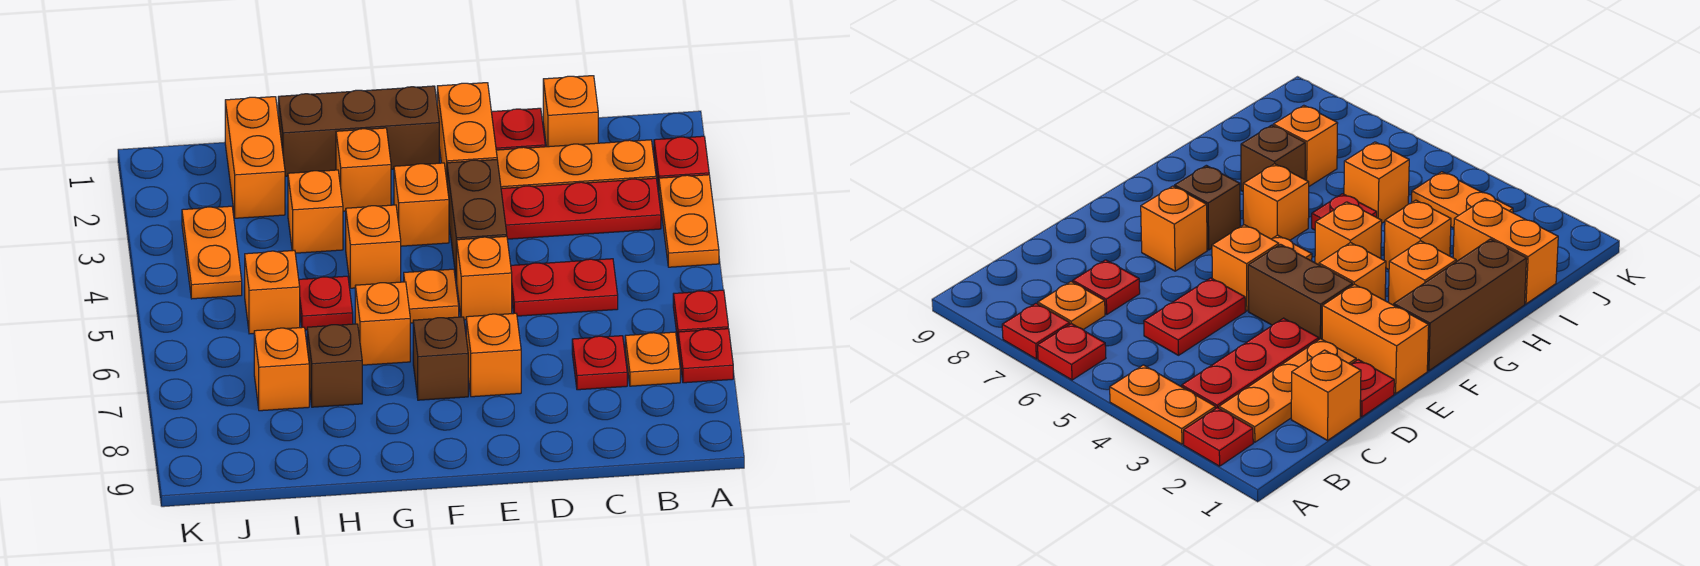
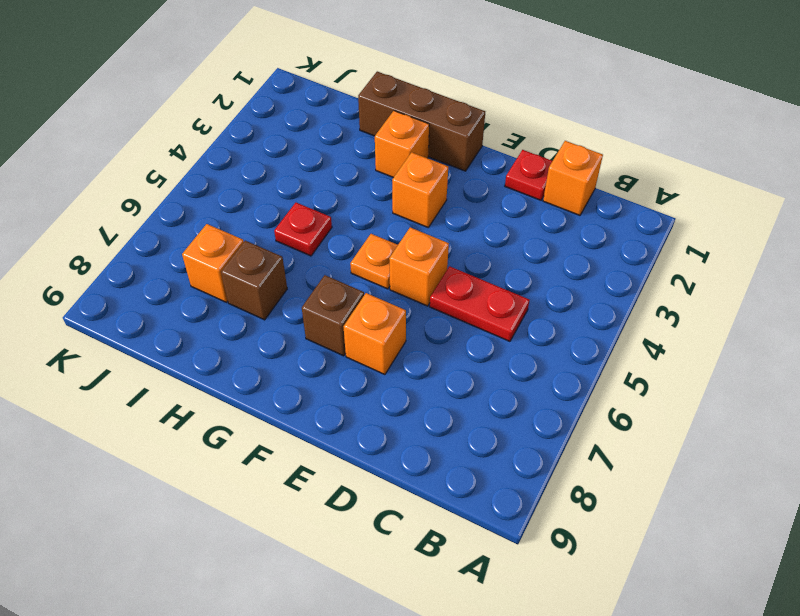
none -> red plate A2 level 1
none -> orange plate A3:A4 level 1
none -> red plate A6 level 1

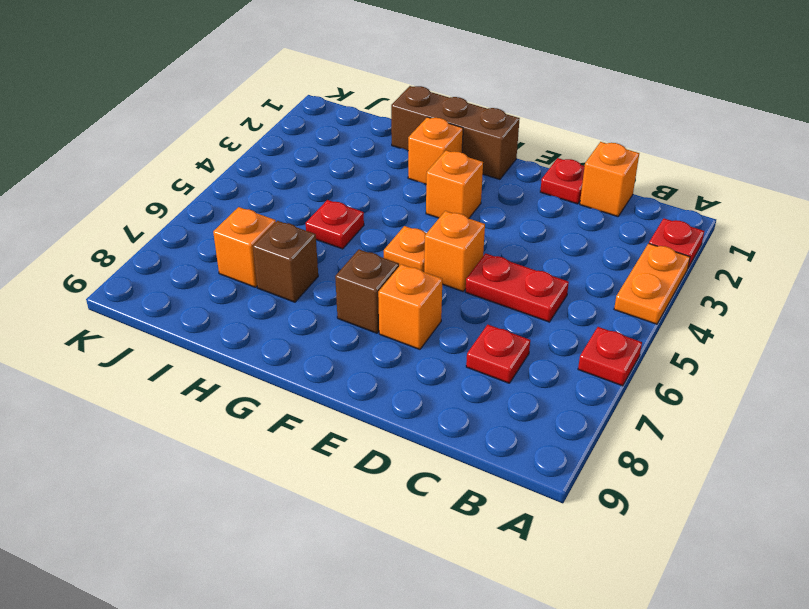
none -> red plate A7 level 1
none -> orange plate B2:D2 level 1
none -> red plate B3:D3 level 1

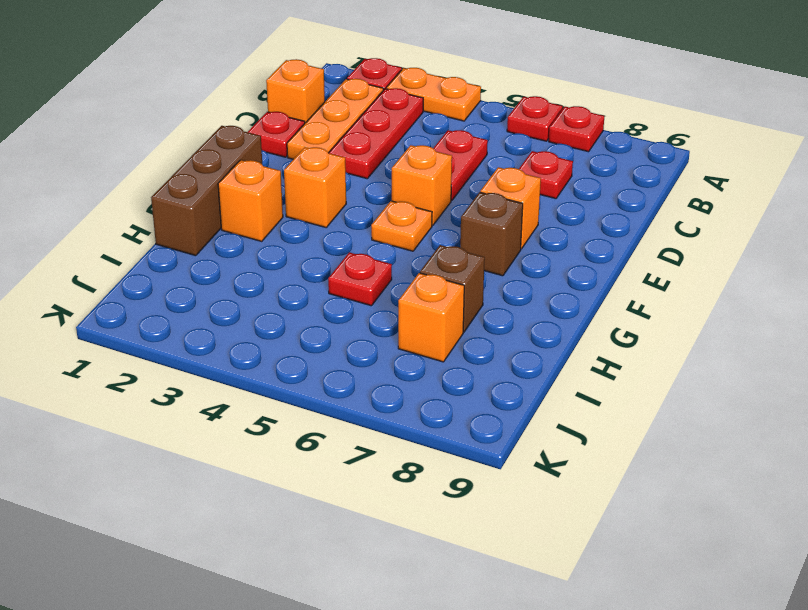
none -> orange plate B7 level 1
none -> orange brick E1:E2 level 1
none -> brown brick E3:E4 level 1

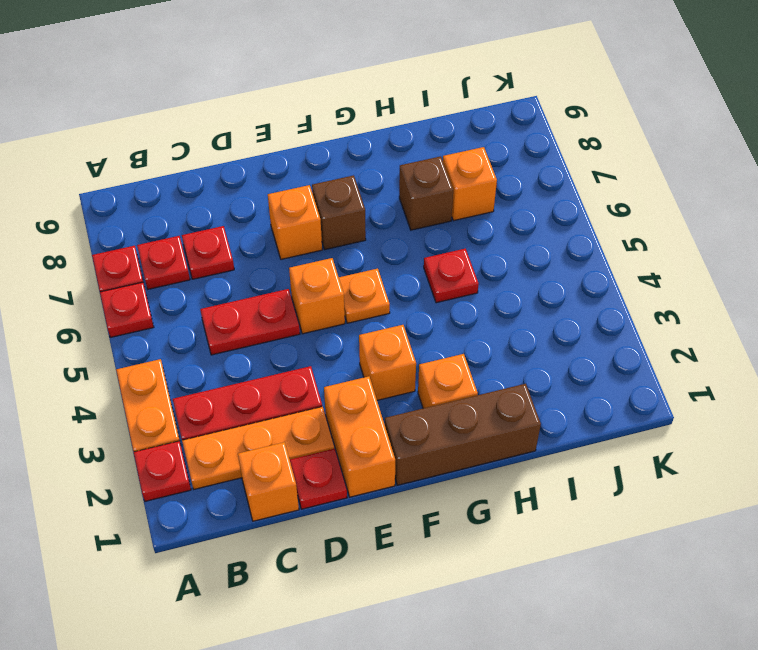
red plate B7 level 1 -> orange plate B7 level 1
none -> brown brick E3:E4 level 1
none -> orange brick G4 level 1
none -> orange brick G6 level 1

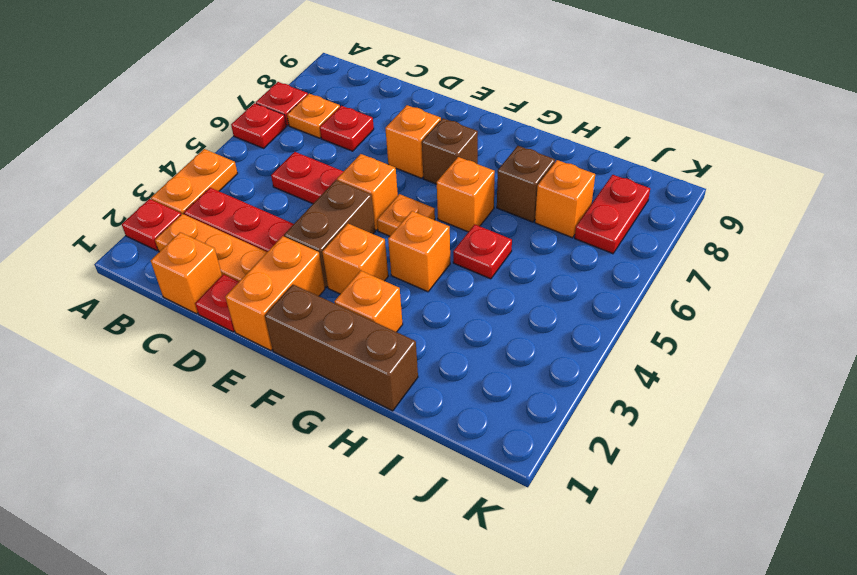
red plate J7:J8 level 1 -> none
none -> orange brick H3 level 1
none -> orange brick I1:I2 level 1
none -> orange brick I5 level 1

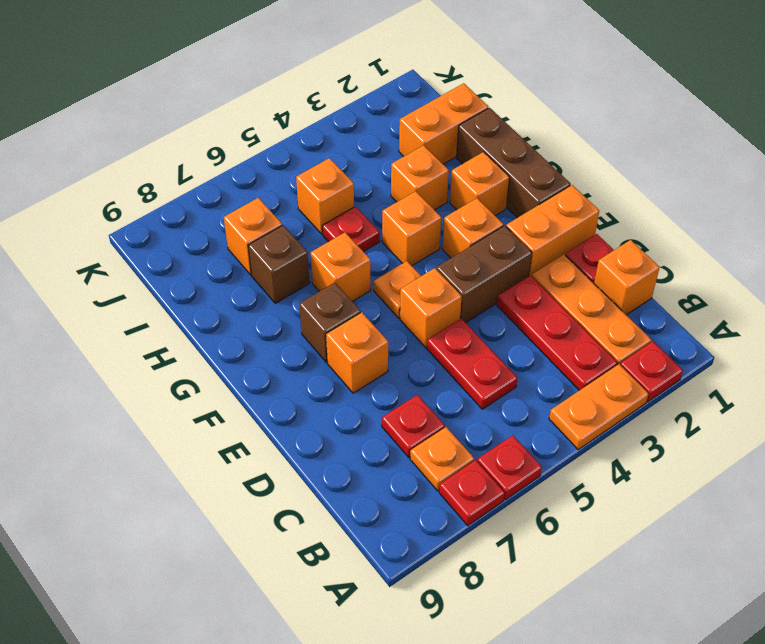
none -> orange plate J3:J4 level 1

